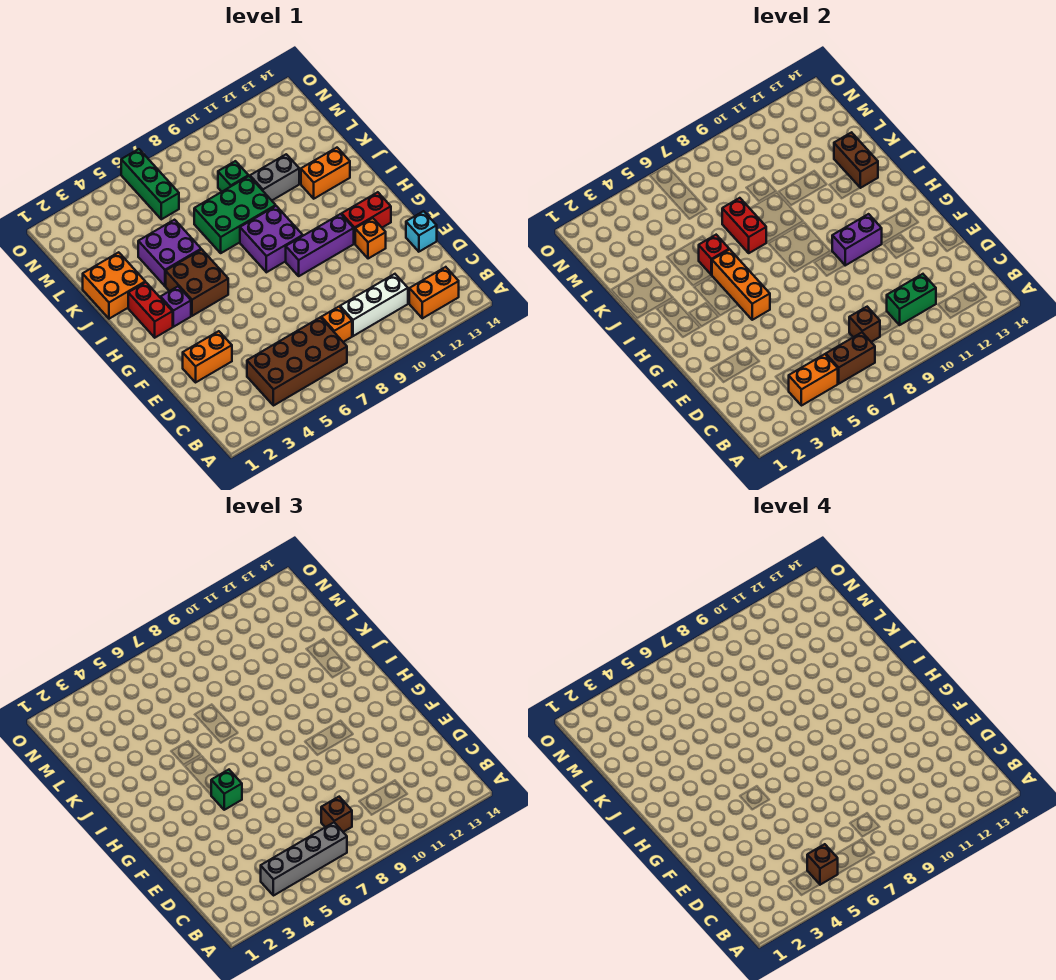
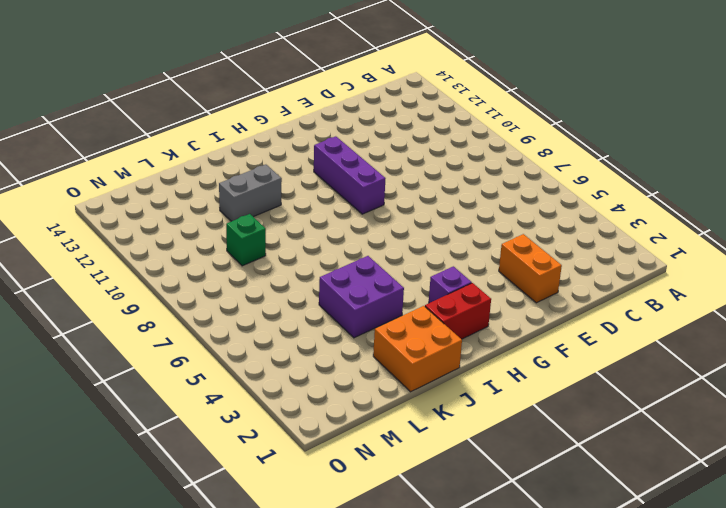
grey brick J11:K11 level 1 -> grey brick K10:K11 level 1
none -> brown brick B4:C7 level 1
none -> orange brick B12:B13 level 1
none -> orange brick C8 level 1
none -> white brick C9:C11 level 1

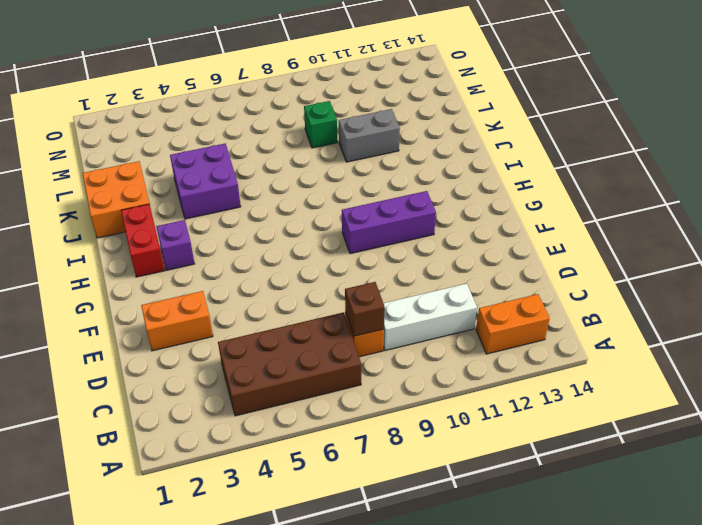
none -> cyan brick E14 level 1
none -> orange brick F12 level 1
none -> red brick G12:G13 level 1
none -> brown brick H4:I5 level 1

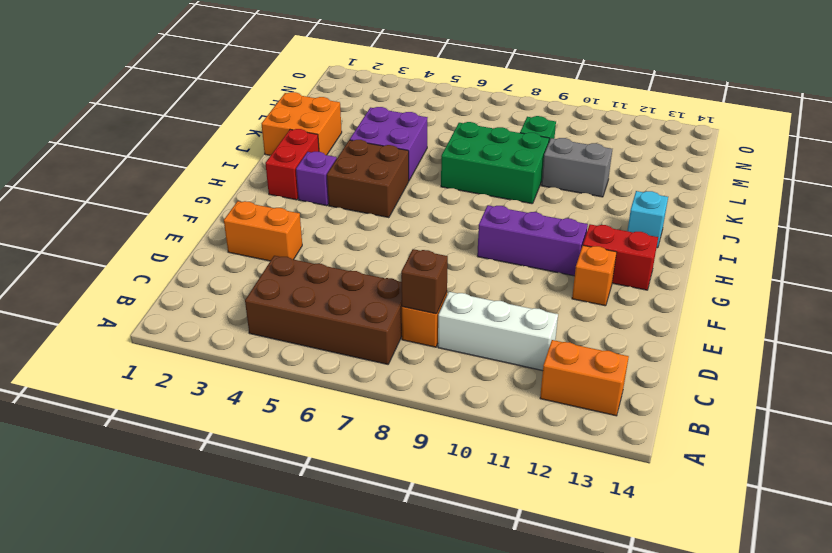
cyan brick I13 level 1 -> cyan brick E14 level 1
none -> purple brick H8:I9 level 1
none -> orange brick J12:J13 level 1
none -> green brick M6:O6 level 1
none -> orange brick B4:B5 level 2

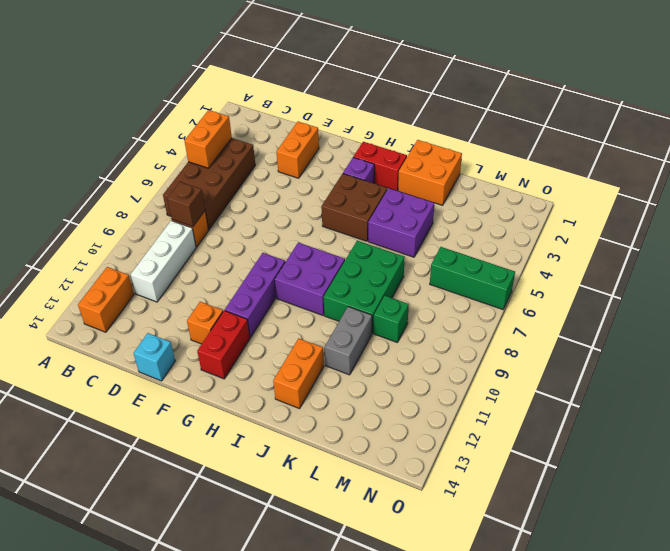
none -> brown brick B6:B7 level 2
none -> green brick C10:C11 level 2
none -> orange brick G5:I5 level 2
none -> purple brick G10:G11 level 2

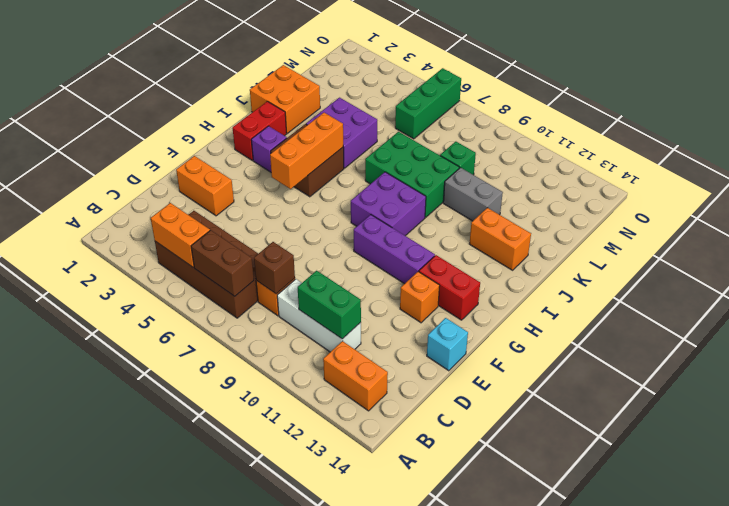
none -> purple brick G10:G11 level 2
none -> red brick J5 level 2
none -> red brick J7:K7 level 2
none -> brown brick J13:K13 level 2

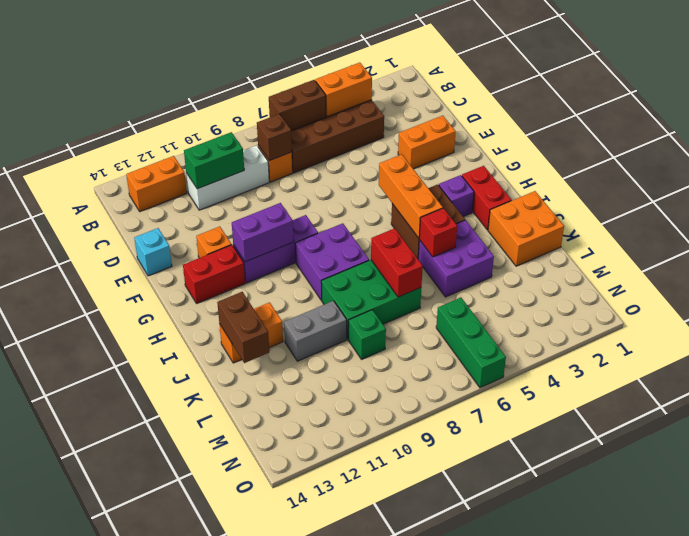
none -> grey brick B4:B7 level 3
none -> brown brick C8 level 3
none -> green brick G5 level 3
none -> brown brick B5 level 4

